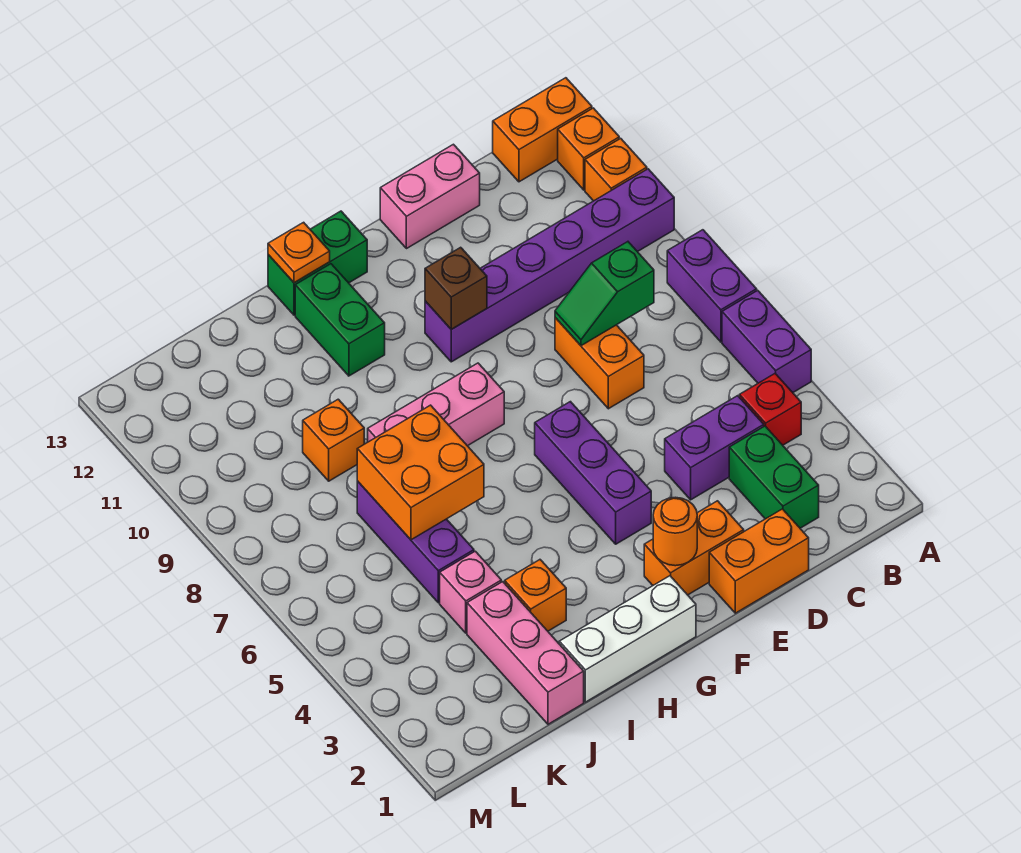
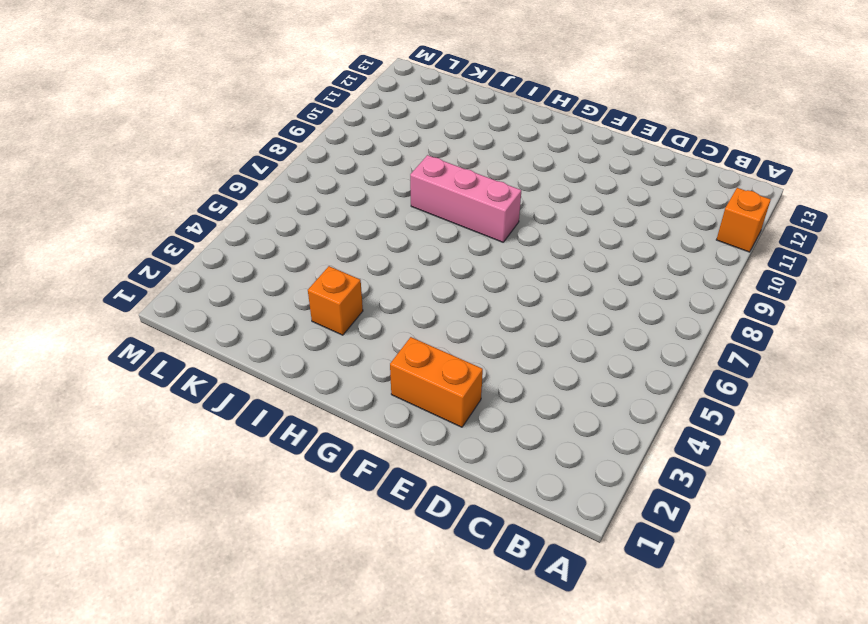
none -> purple brick A5:A6 level 1
none -> purple brick A7:A8 level 1
none -> purple brick A10:F10 level 1

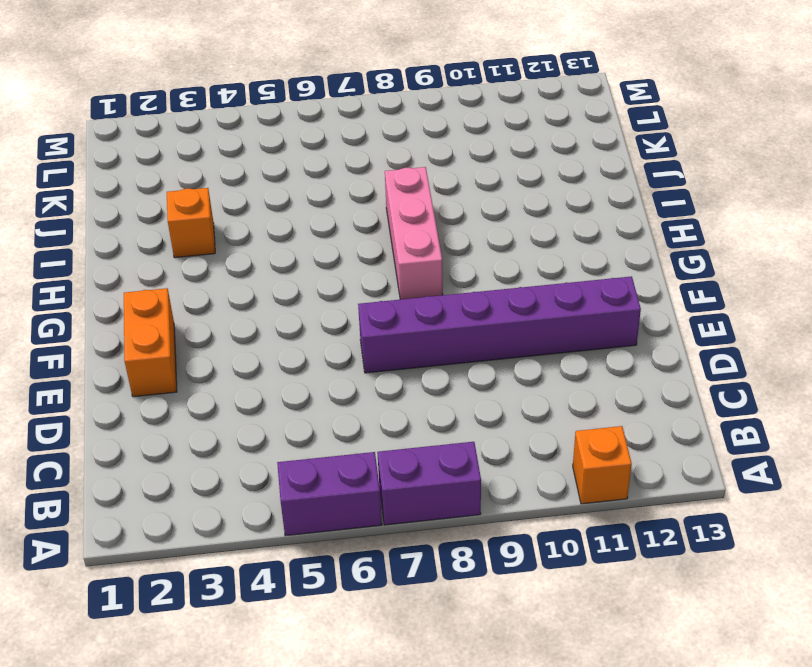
purple brick E7:E12 level 1 -> purple brick A10:F10 level 1
none -> orange brick A12 level 1
none -> orange brick A13:B13 level 1
none -> red brick B4 level 1

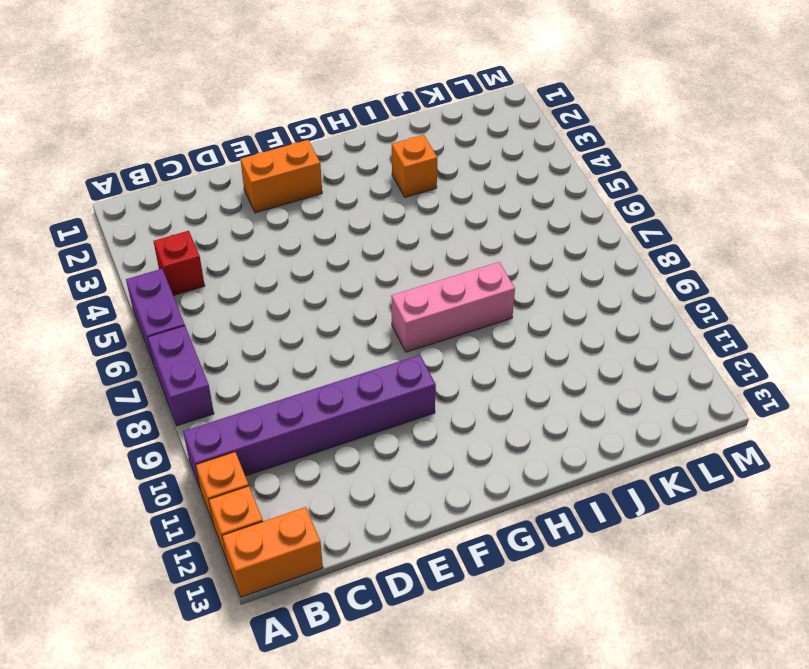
none -> green brick C2:C3 level 1
none -> purple brick C4:D4 level 1
none -> orange brick D1:E1 level 1

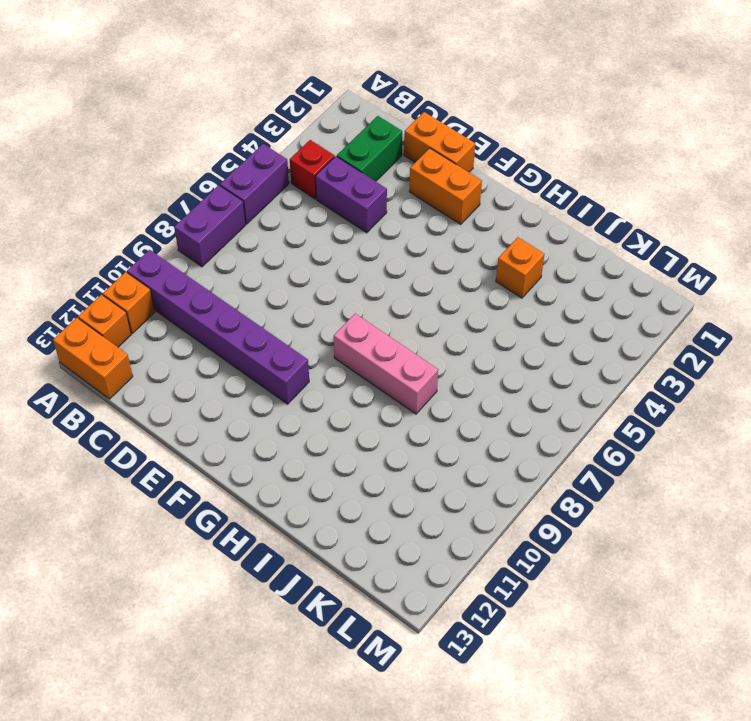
none -> orange brick D7:D8 level 1
none -> pink brick D13:E13 level 1
none -> purple brick F4:F6 level 1

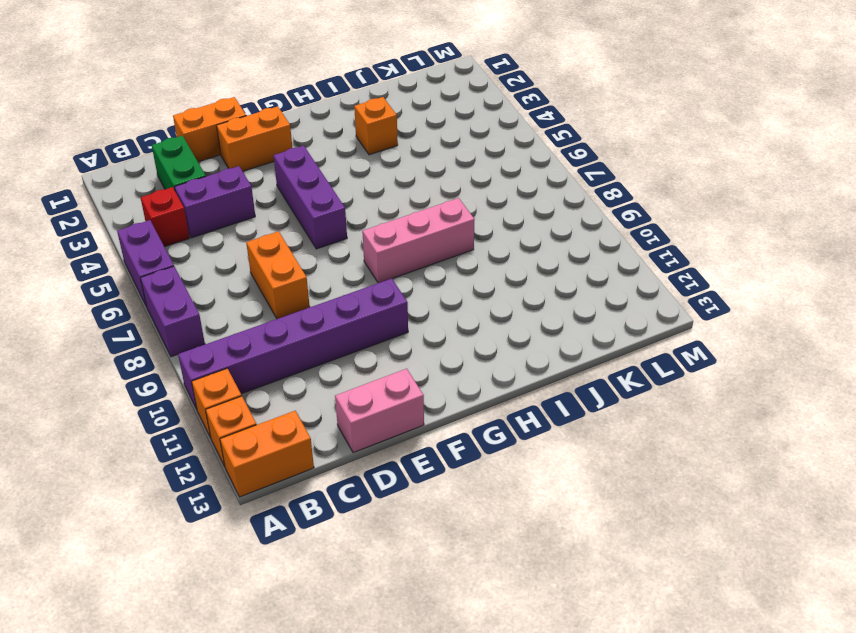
none -> white brick G1:I1 level 1
none -> green brick G13:H13 level 1
none -> green brick H11:H12 level 1

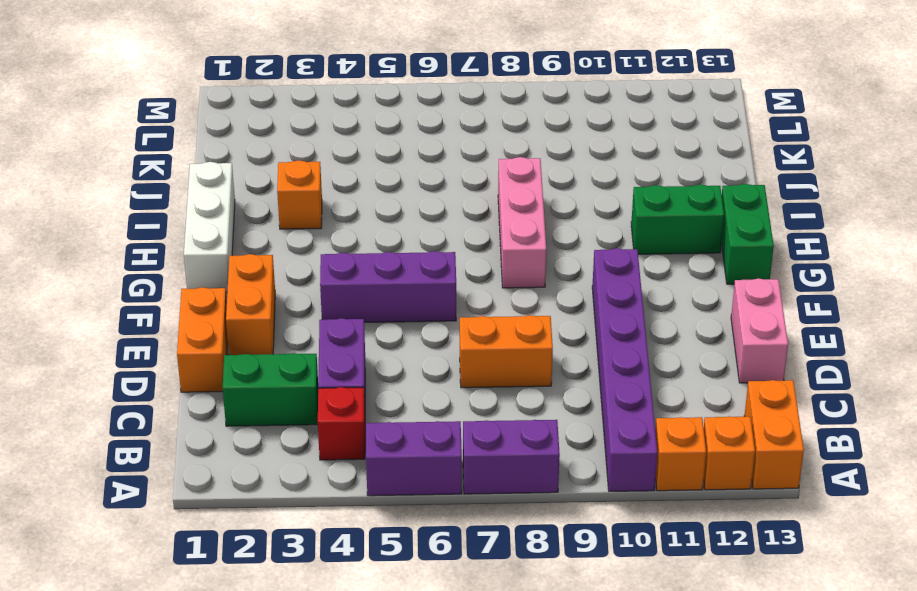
none -> pink brick J1:J3 level 1
none -> pink brick J4 level 1
none -> purple brick J5:J7 level 1

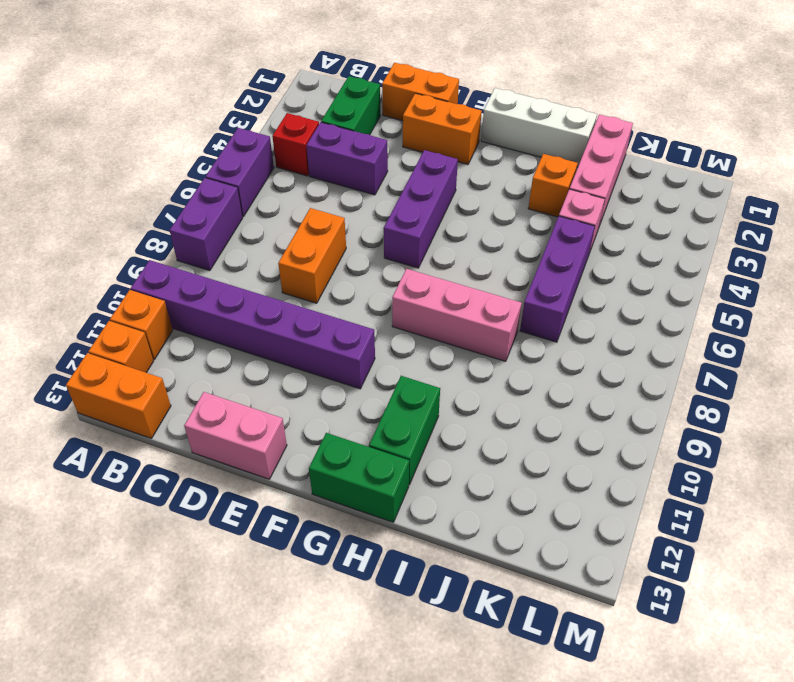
none -> orange brick J9 level 1
none -> green slope C8:D8 level 2 top C
none -> orange round brick F2 level 2

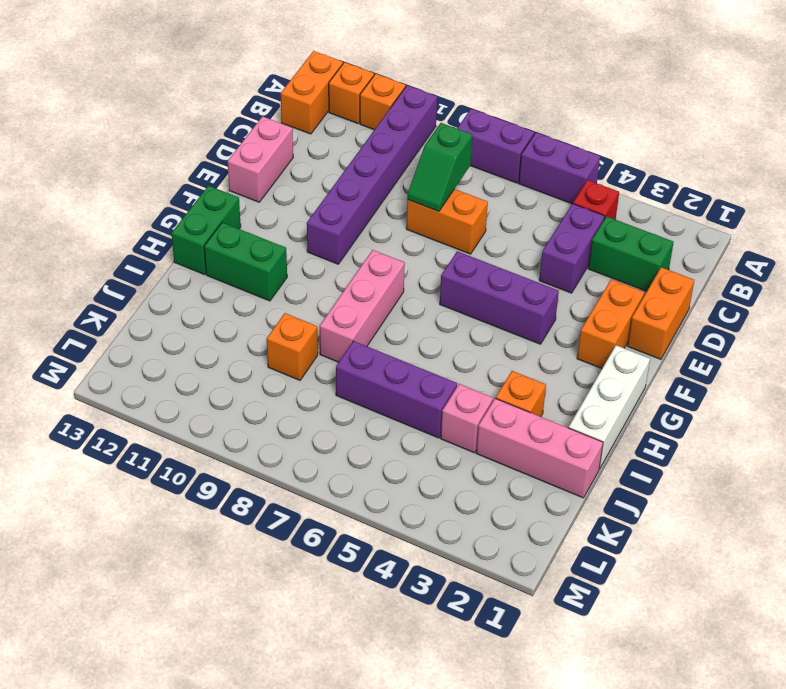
none -> orange round brick F2 level 2
none -> brown brick F10 level 2
none -> orange plate H13 level 2

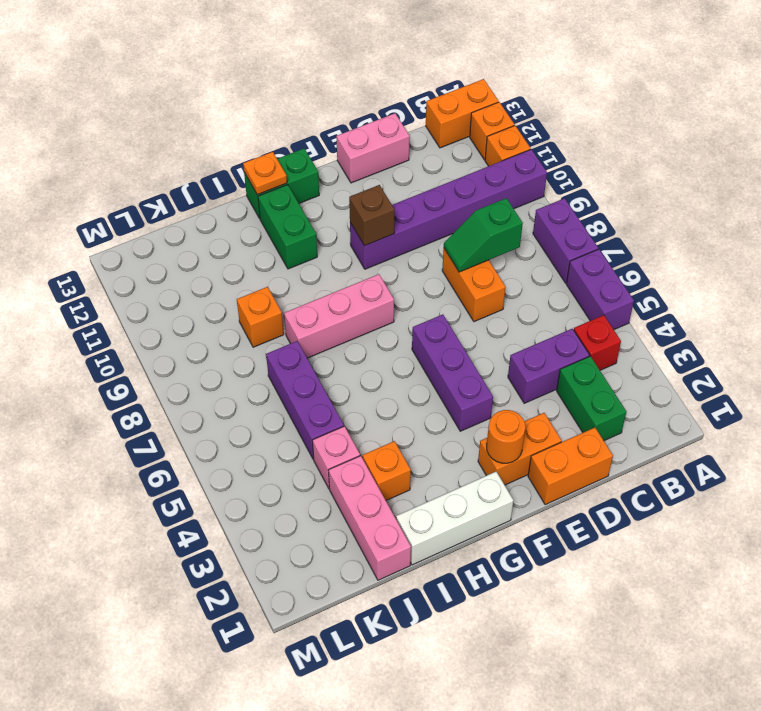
none -> orange brick I6:J7 level 2

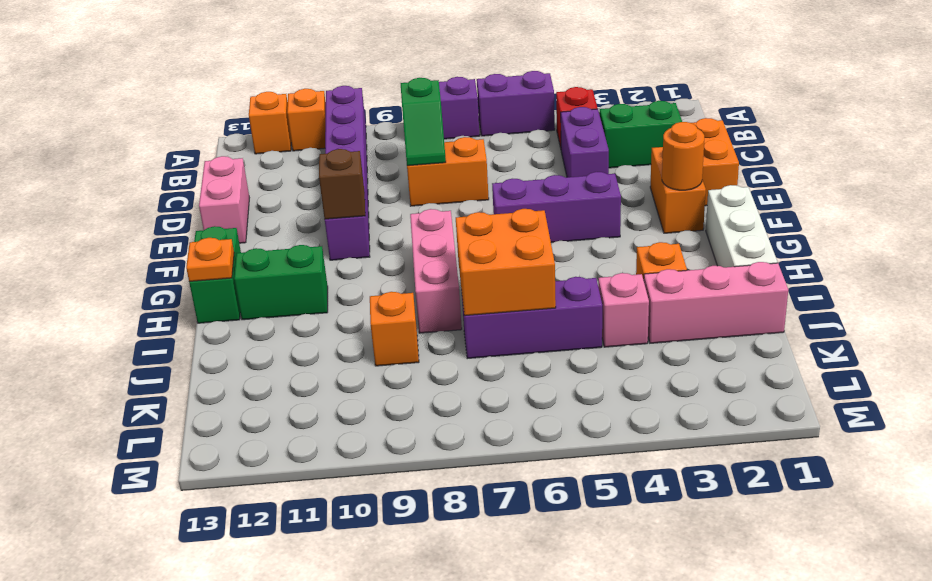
none -> orange brick A13:B13 level 1

